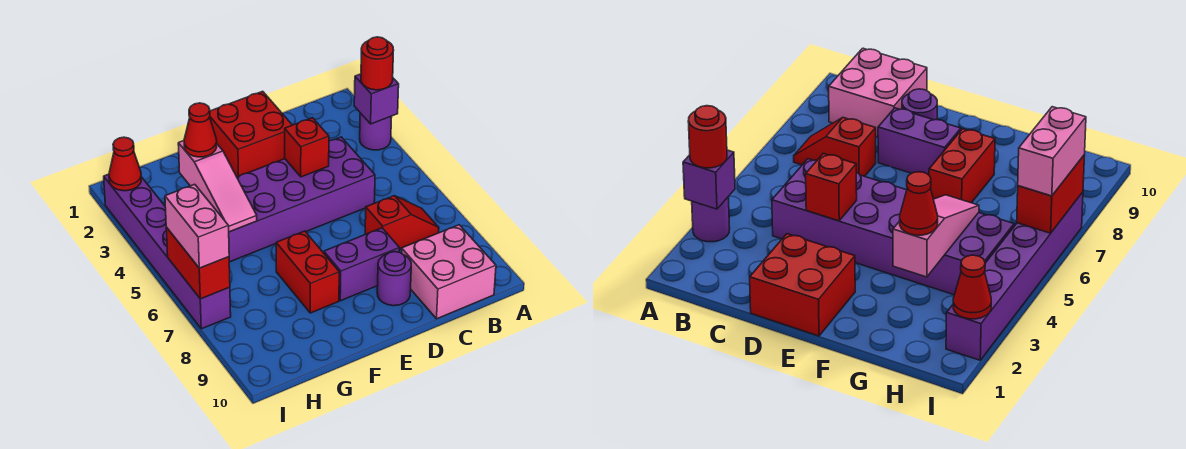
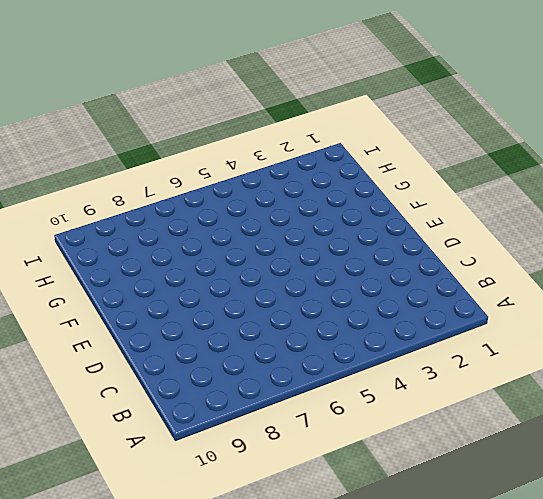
none -> purple round brick A3 level 1
none -> red slope B7:C7 level 1 top C
none -> pink brick B9:C10 level 1

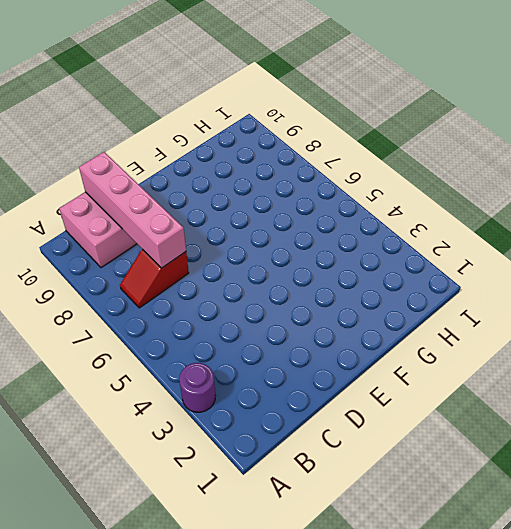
pink brick C7:C10 level 2 -> none
none -> purple brick C4:H5 level 1
none -> red brick D1:E2 level 1
none -> purple brick D8:E8 level 1

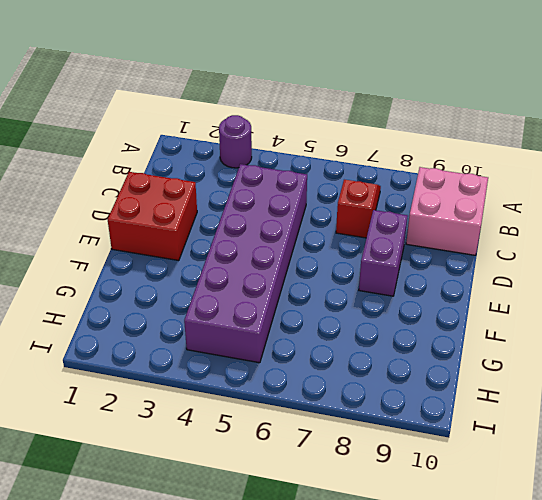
none -> purple round brick D9 level 1
none -> red brick F7:F8 level 1
none -> purple brick I2:I7 level 1

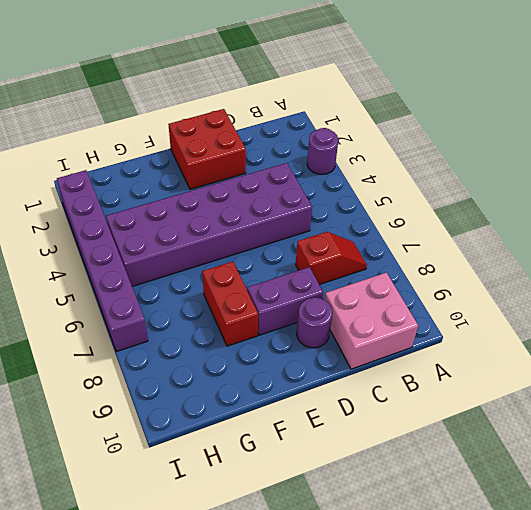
none -> purple brick A3 level 2
none -> red brick D4 level 2
none -> pink slope G3:G5 level 2 top 3

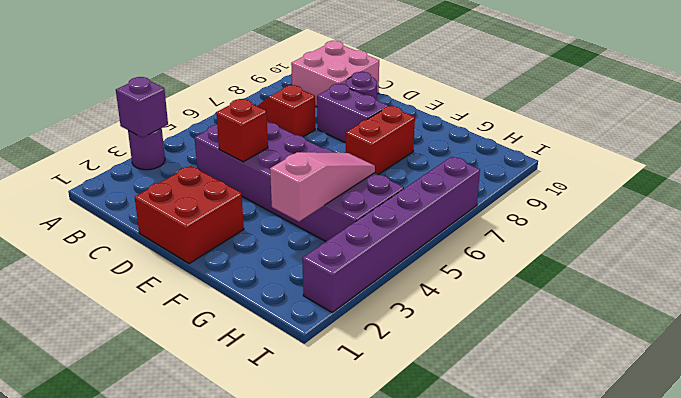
none -> red cone I2 level 2
none -> red brick I6:I7 level 2
none -> red round brick A3 level 3

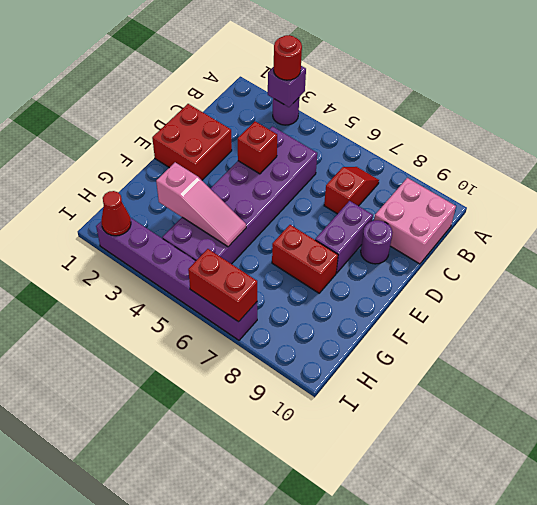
none -> red cone G3 level 3
none -> pink brick I6:I7 level 3

